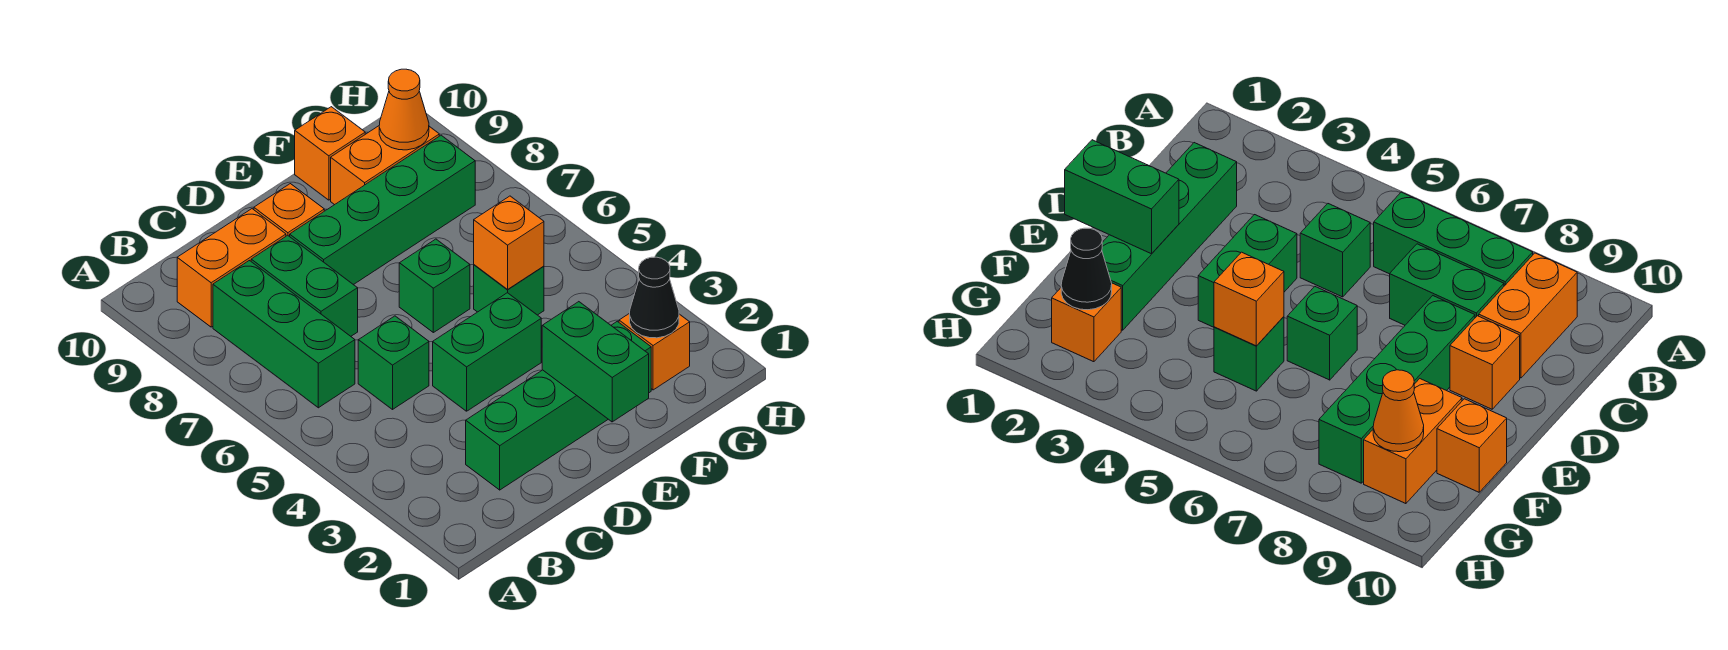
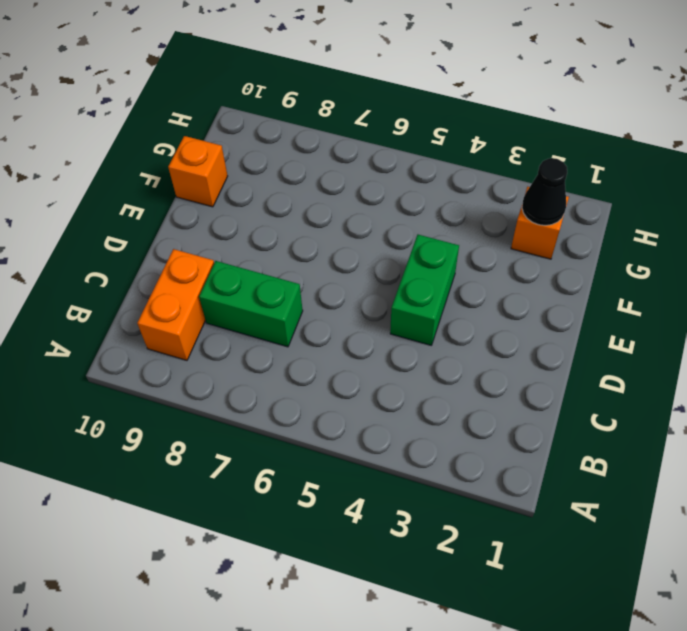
none -> green brick B6:B8 level 1
none -> green brick C2:F2 level 1
none -> green brick C5 level 1

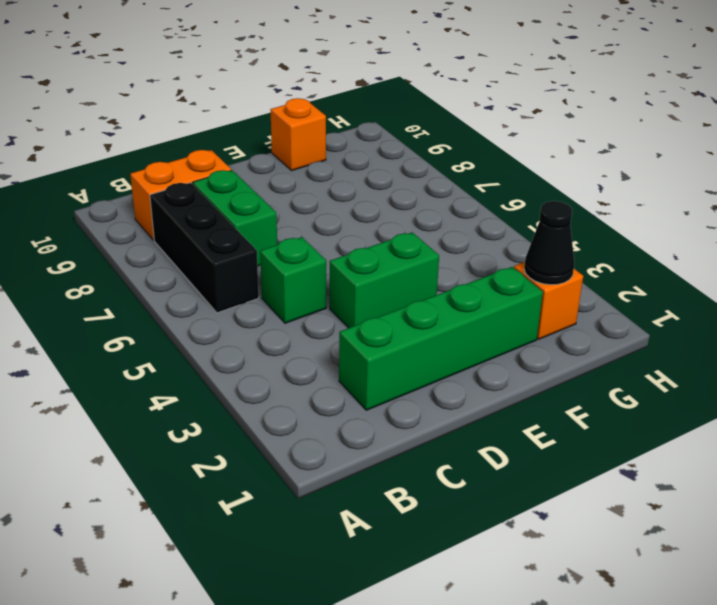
black brick B6:B8 level 1 -> green brick B6:B8 level 1
none -> green brick D8:G8 level 1
none -> orange brick D9 level 1
none -> green brick E6 level 1

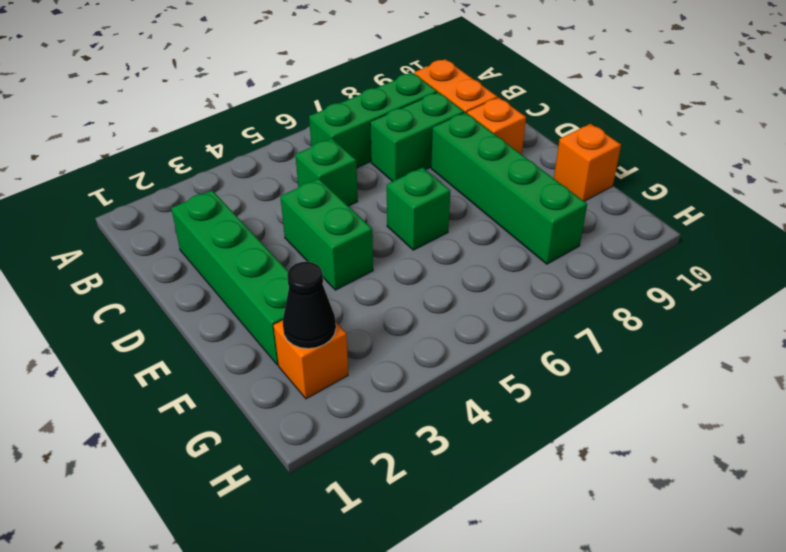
none -> green brick F5 level 1
none -> orange brick F9:G9 level 1
none -> green brick E1:E2 level 2

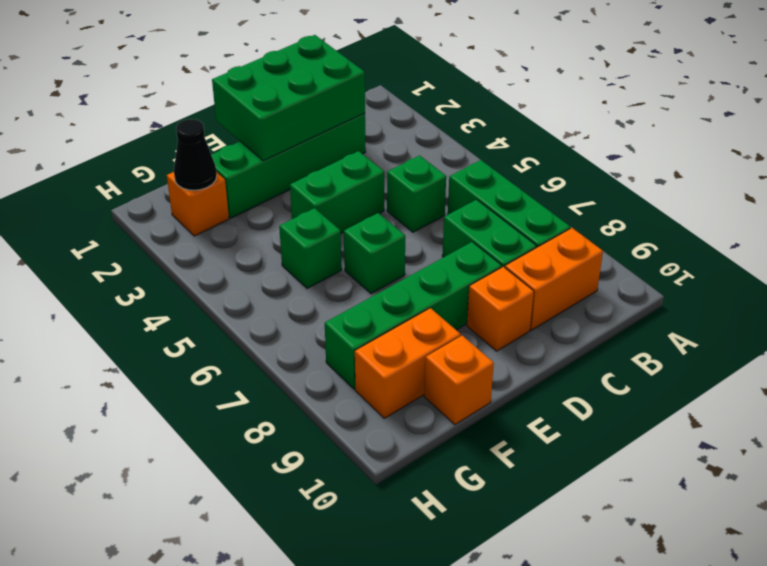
green brick C1:E2 level 2 -> green brick E1:E2 level 2
none -> orange brick F5 level 2
none -> orange cone G9 level 2

